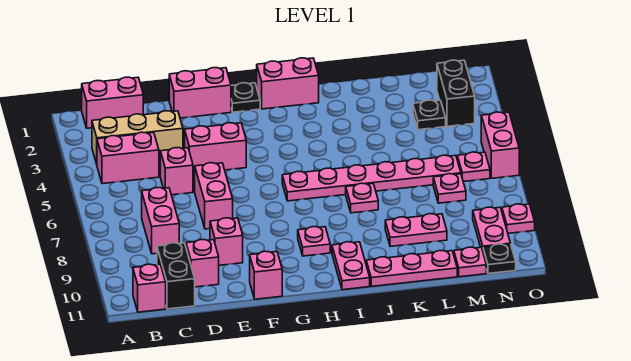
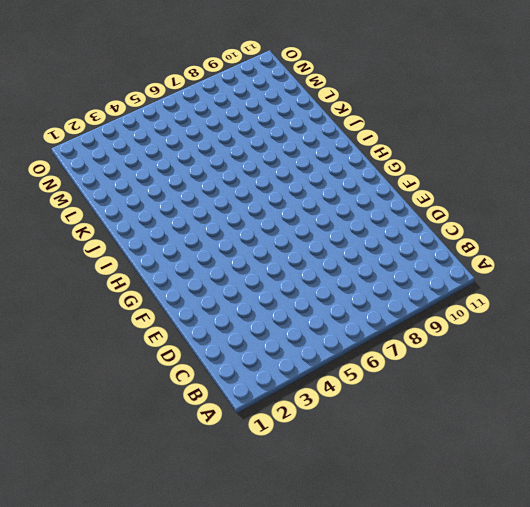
none -> pink brick B1:C1 level 1
none -> tan brick B3:D3 level 1
none -> pink brick B4:C4 level 1
none -> pink brick B11 level 1

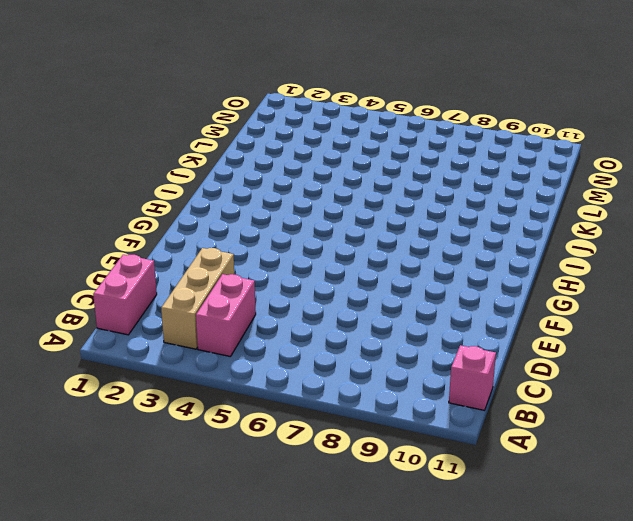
none -> pink brick C7:C8 level 1
none -> black brick C10:C11 level 1
none -> pink brick D5 level 1
none -> pink brick D10 level 1

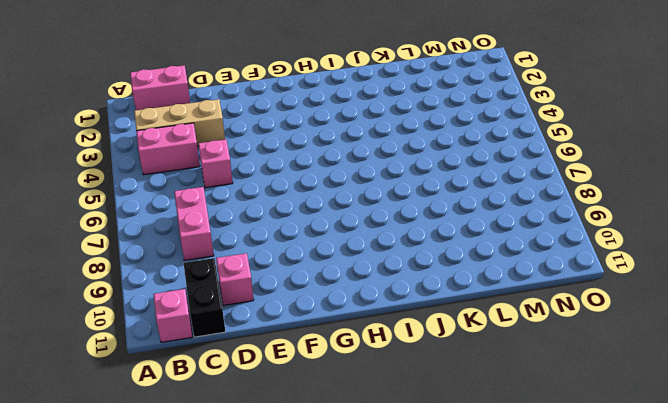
none -> pink brick E1:F1 level 1
none -> pink brick E4:F4 level 1
none -> pink brick E6:E7 level 1
none -> pink brick E9 level 1

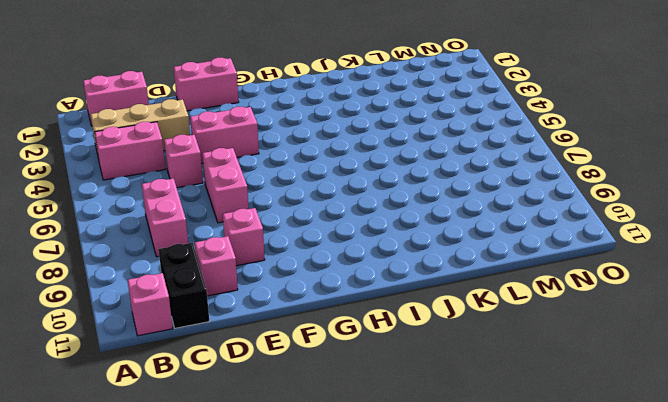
none -> pink brick F11 level 1
none -> black plate G1 level 1
none -> pink brick H1:I1 level 1
none -> pink plate H6:M6 level 1

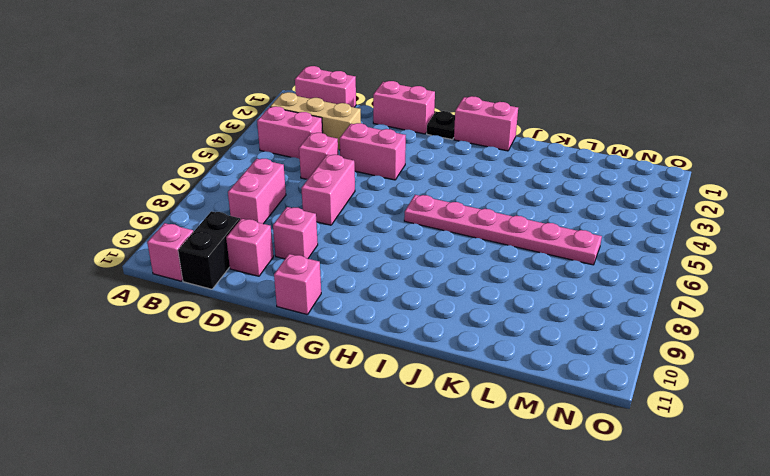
none -> pink plate H9 level 1
none -> pink plate I10:I11 level 1
none -> pink plate J7 level 1
none -> pink plate J11:L11 level 1

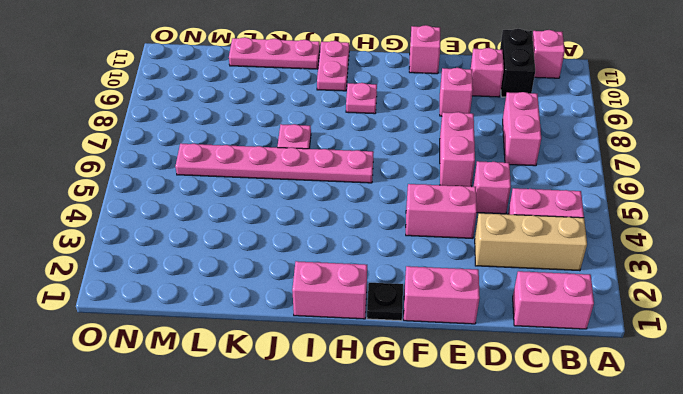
none -> pink plate K9:L9 level 1
none -> black plate M3 level 1
none -> pink plate M7 level 1
none -> pink plate M11 level 1

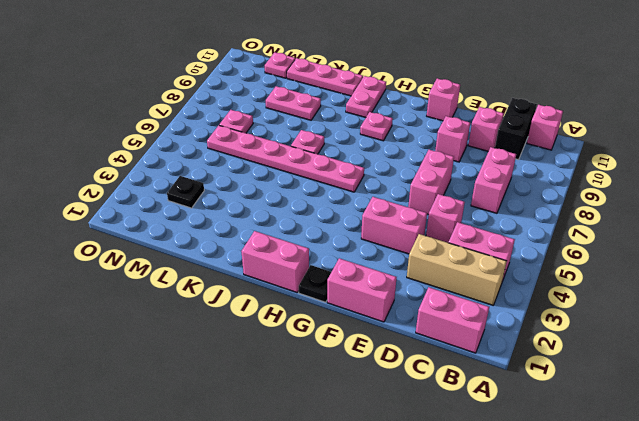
none -> black brick N2:N3 level 1
none -> pink plate N6 level 1
none -> pink plate N9:N10 level 1
none -> black plate N11 level 1

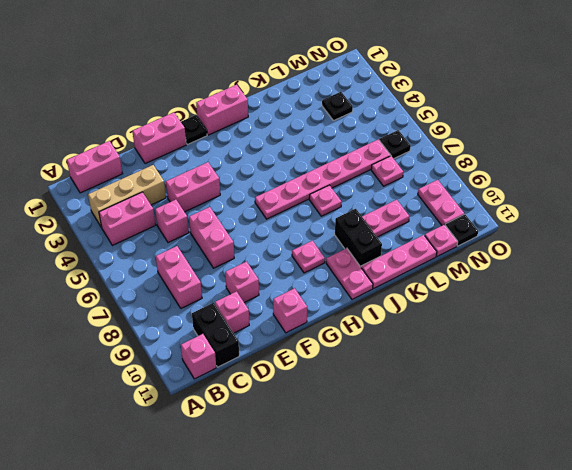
black brick J9:J10 level 1 -> black brick N2:N3 level 1
black plate N6 level 1 -> pink plate N6 level 1
none -> pink brick O5:O6 level 1
none -> pink plate O9 level 1

